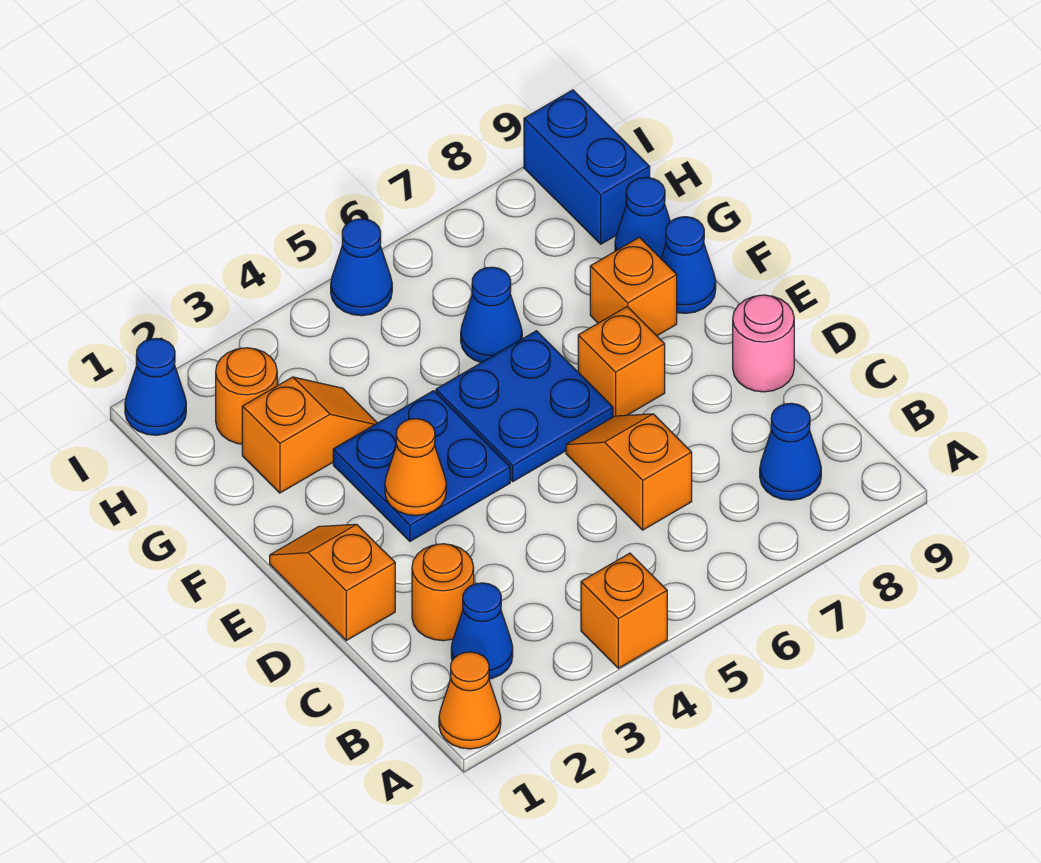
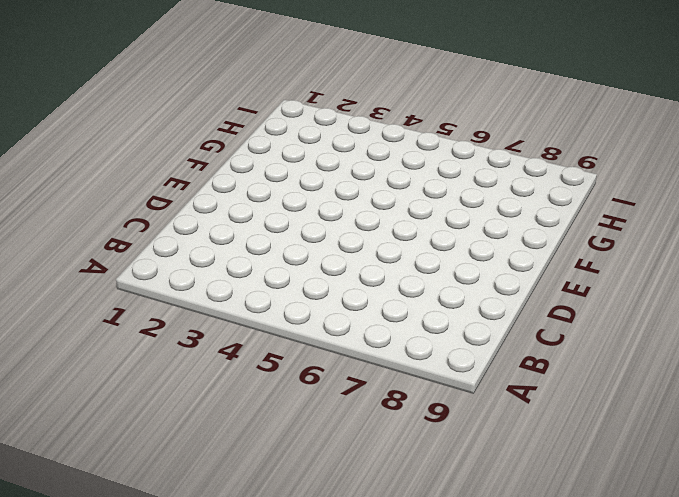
none -> orange cone A1 level 1
none -> orange brick A4 level 1
none -> blue cone B2 level 1

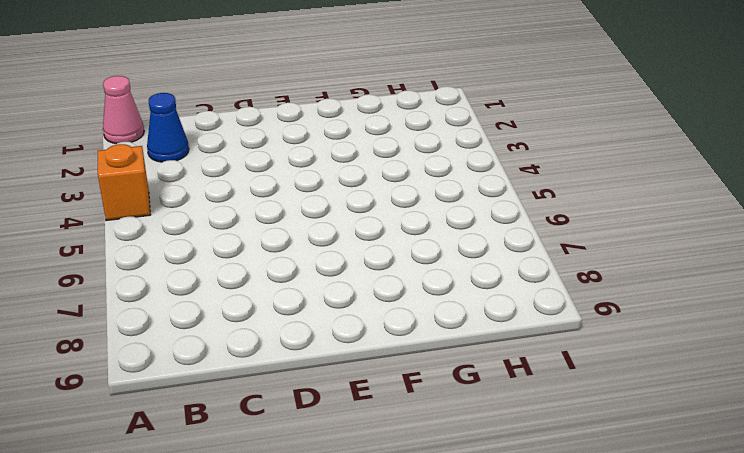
pink cone A1 level 1 -> orange cone A1 level 1
none -> blue cone B8 level 1
none -> orange round brick C2 level 1
none -> orange slope C6:D6 level 1 top C

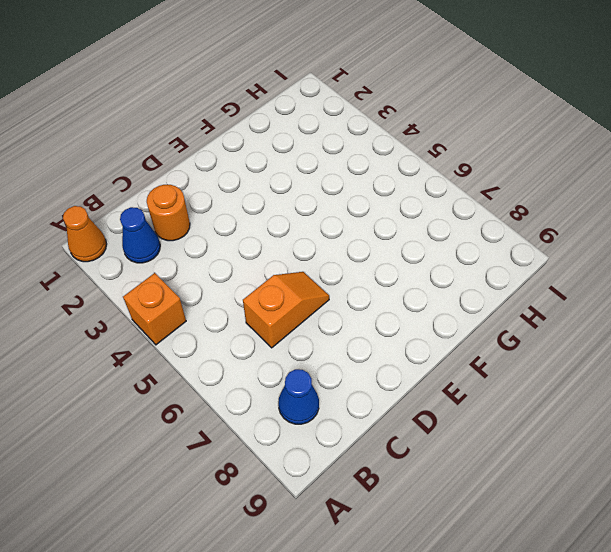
none -> orange slope D1:E1 level 1 top D
none -> pink round brick D9 level 1
none -> blue plate E3:F4 level 1

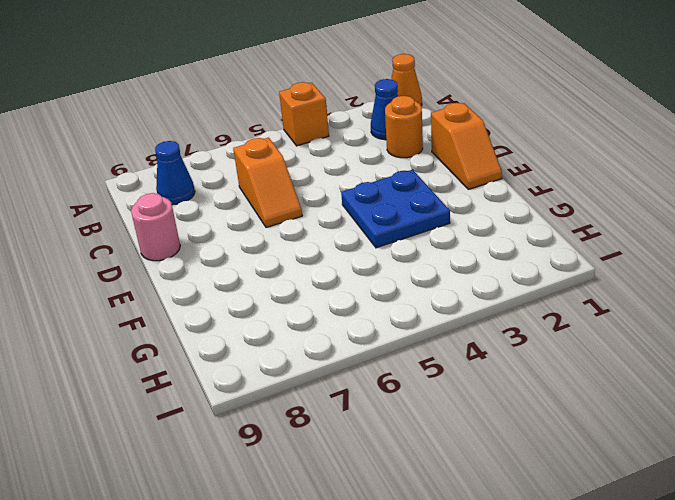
none -> blue plate E5:F6 level 1
none -> orange brick E7 level 1
none -> orange brick F8 level 1

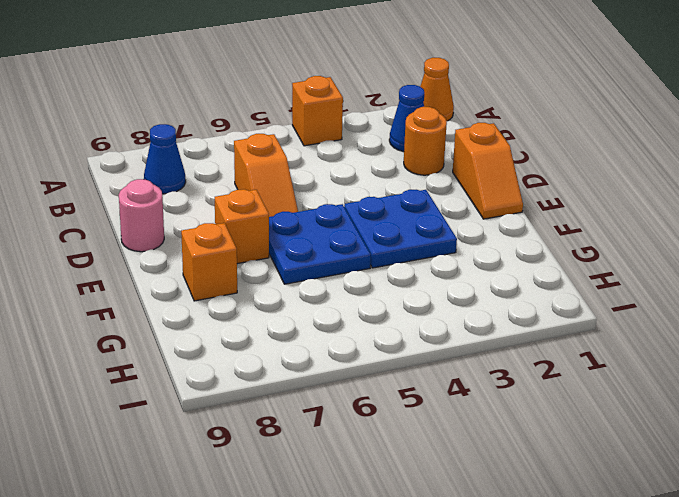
none -> blue cone F9 level 1
none -> orange slope G2:G3 level 1 top 2
none -> blue cone G6 level 1

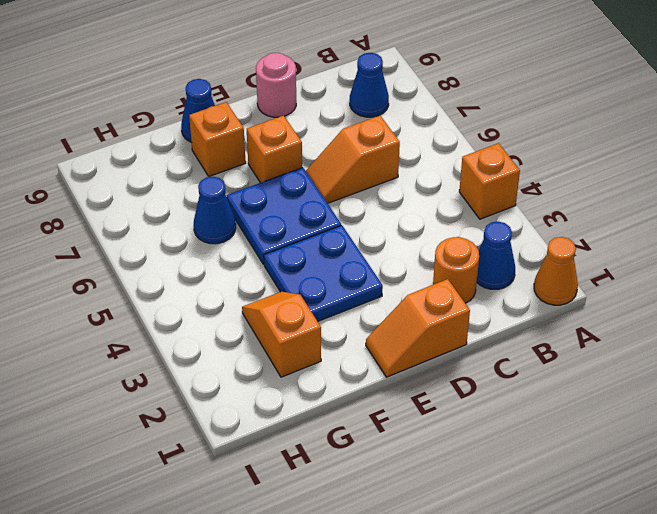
none -> blue cone G9 level 1
none -> orange round brick H2 level 1
none -> blue brick H9:I9 level 1

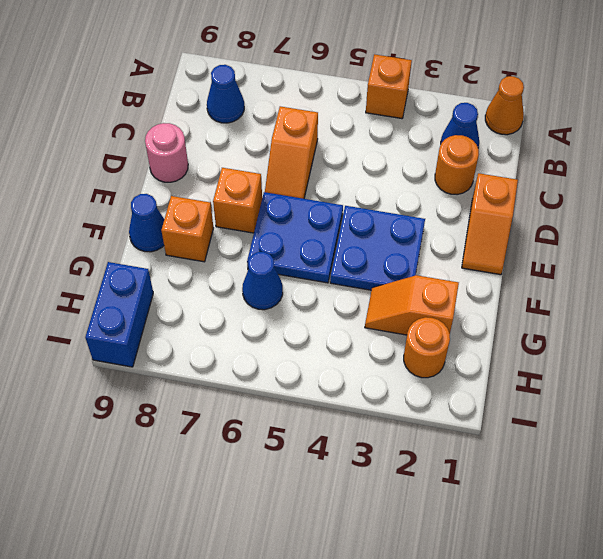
none -> blue cone G9 level 1
none -> blue cone I1 level 1
none -> blue cone I5 level 1

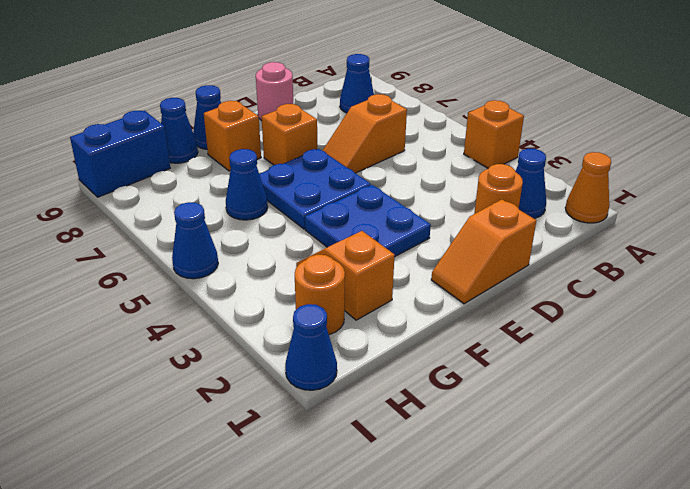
none -> orange cone E3 level 2

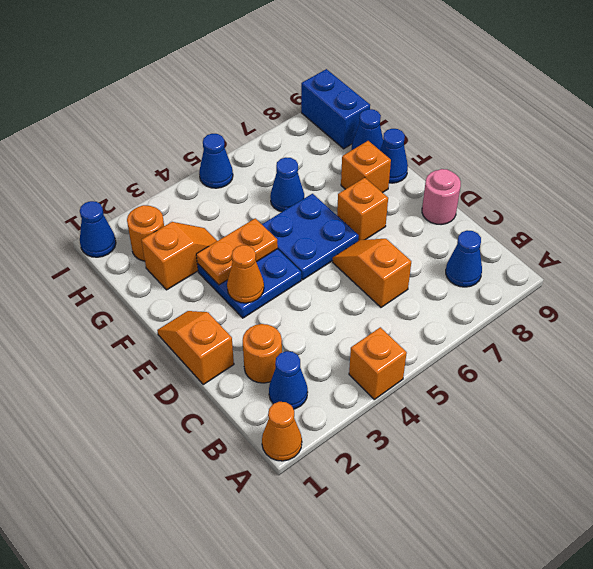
orange plate F3:F4 level 2 -> none

